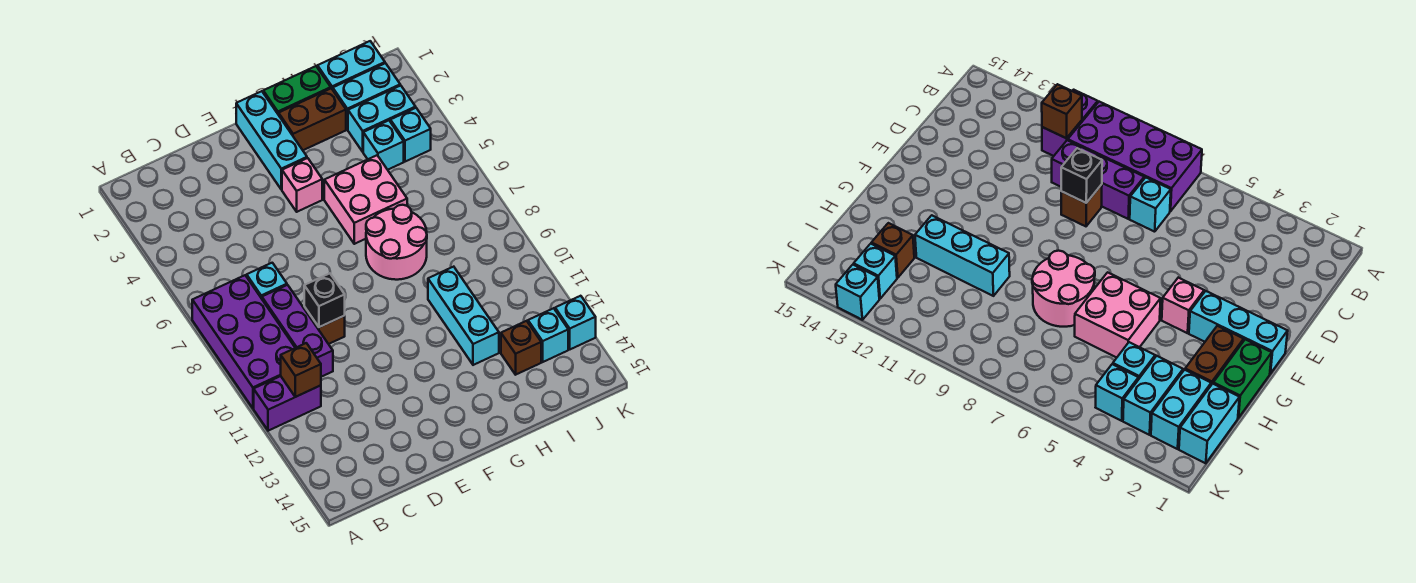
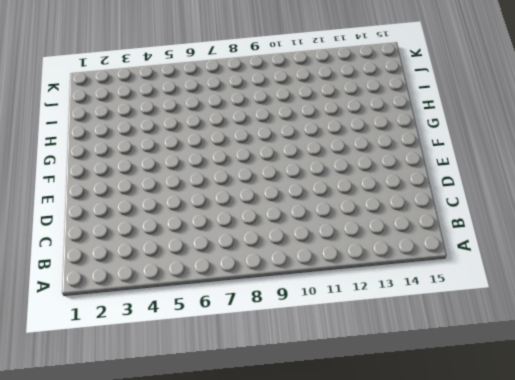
none -> purple brick A7:B10 level 1
none -> purple brick A11:B11 level 1
none -> cyan brick C7 level 1

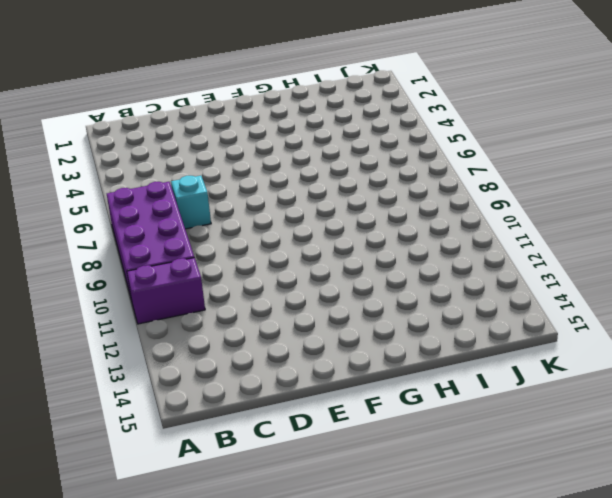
none -> purple brick C8:C10 level 1
none -> brown brick D9 level 1
none -> cyan brick F1:F3 level 1

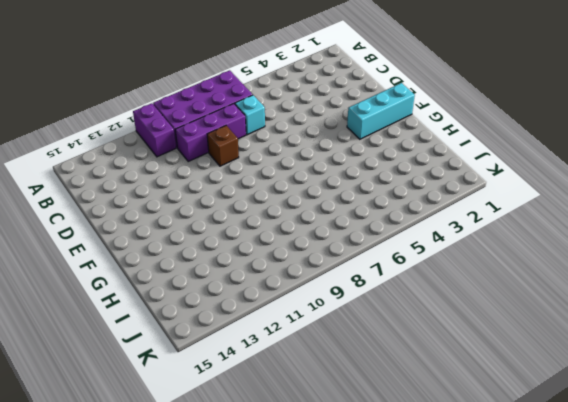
none -> pink brick F4 level 1
none -> green brick G1:H1 level 1
none -> brown brick G2:H2 level 1

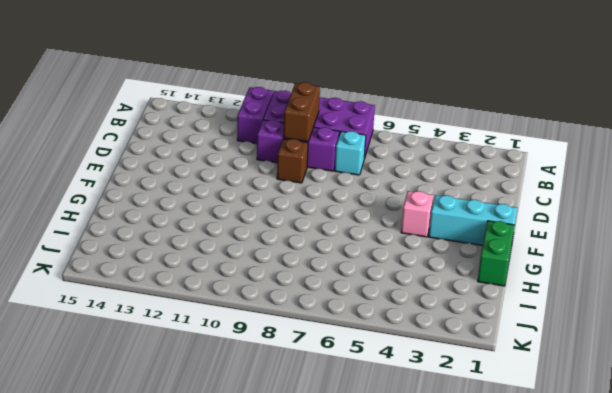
brown brick B9:C9 level 2 -> brown brick G2:H2 level 1
none -> pink brick G5:H6 level 1
none -> pink round brick G7:H8 level 1
none -> cyan brick H10:H12 level 1

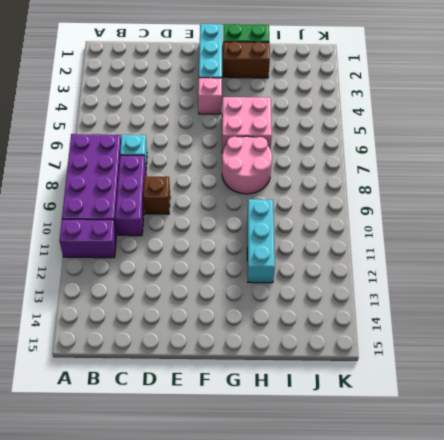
none -> cyan brick I1:J1 level 1
none -> cyan brick I2:J2 level 1
none -> cyan brick I3:J3 level 1

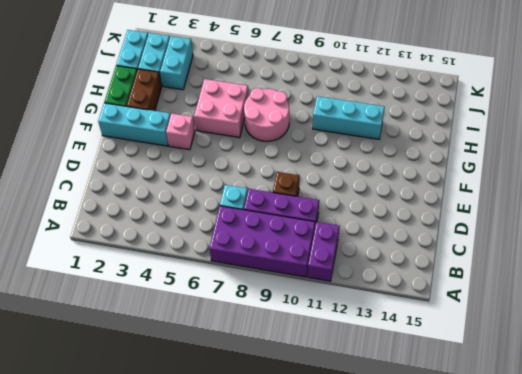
none -> cyan brick I4 level 1
none -> brown brick I13 level 1
none -> cyan brick J4 level 1

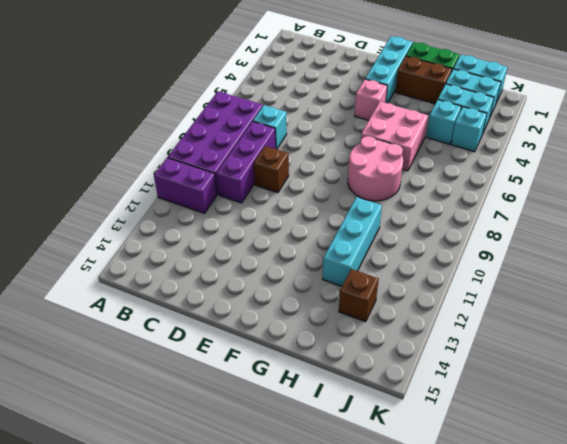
none -> cyan brick J13 level 1
none -> cyan brick K13 level 1
none -> brown brick B11 level 2

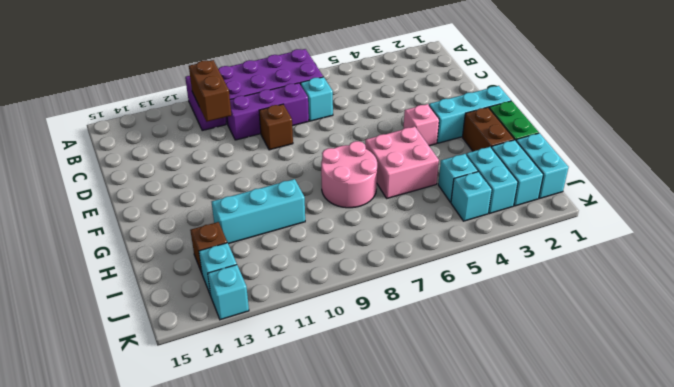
brown brick B11:C11 level 2 -> brown brick B11 level 2
none -> black brick D9 level 2

